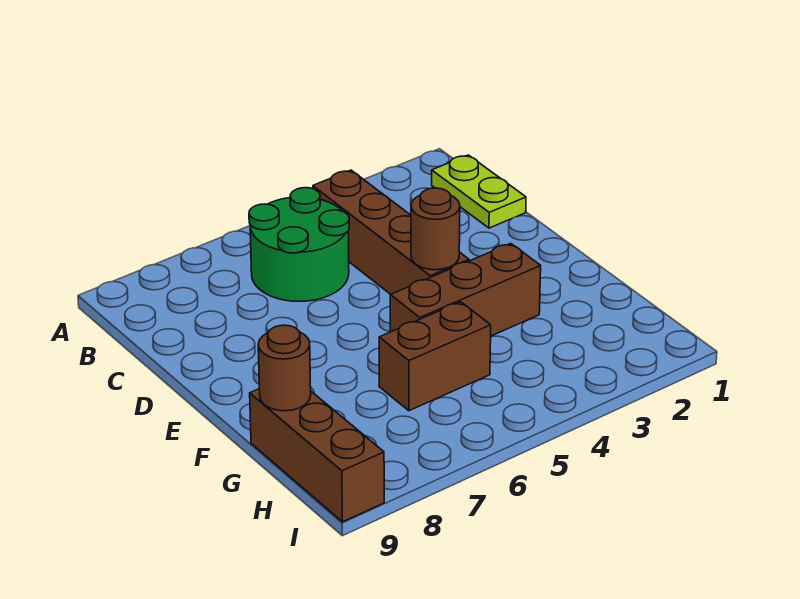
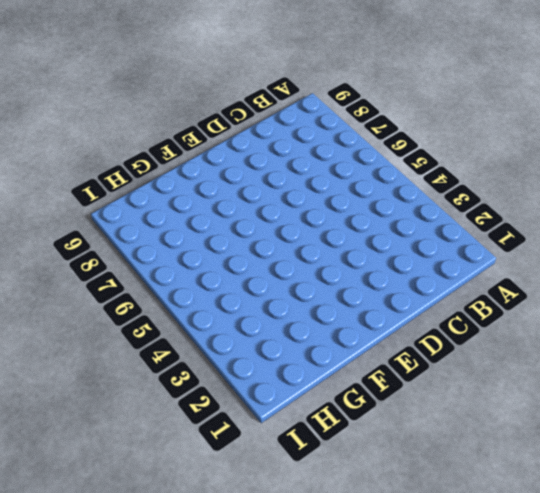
none -> lime plate B1:C1 level 1
none -> brown brick B4:E4 level 1

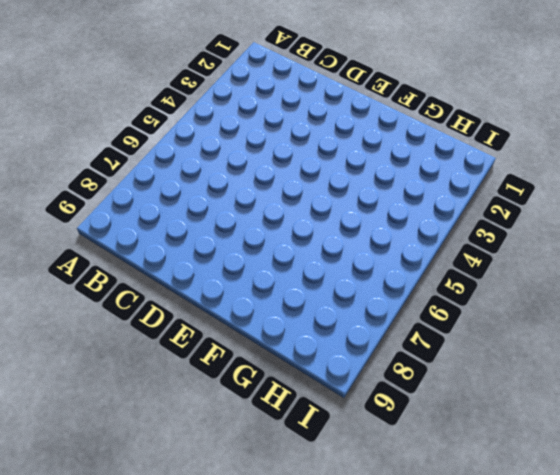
none -> lime plate B1:C1 level 1
none -> brown brick B4:E4 level 1

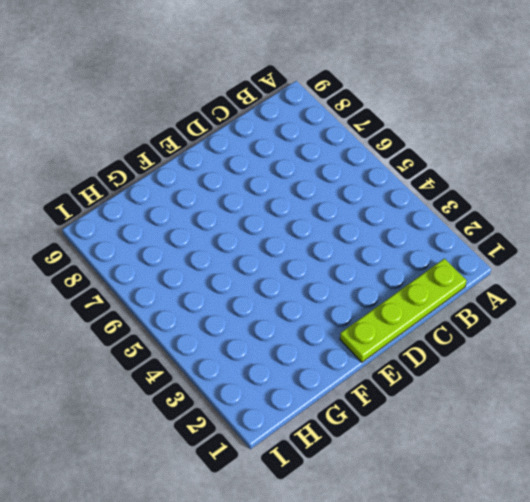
lime plate B1:E1 level 1 -> lime plate B1:C1 level 1
none -> brown brick B4:E4 level 1
none -> green round brick B5:C6 level 1

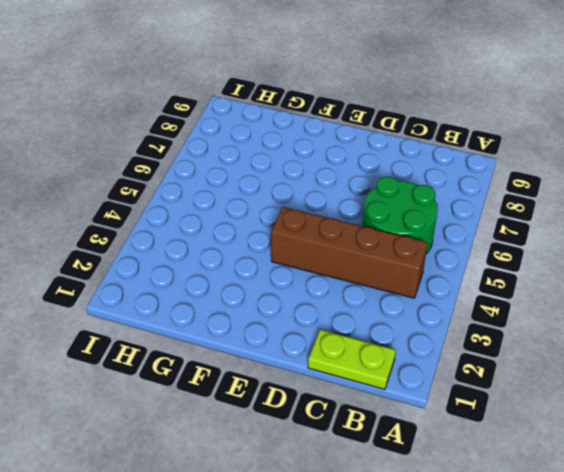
none -> brown brick F3:F5 level 1
none -> brown brick G5:G6 level 1

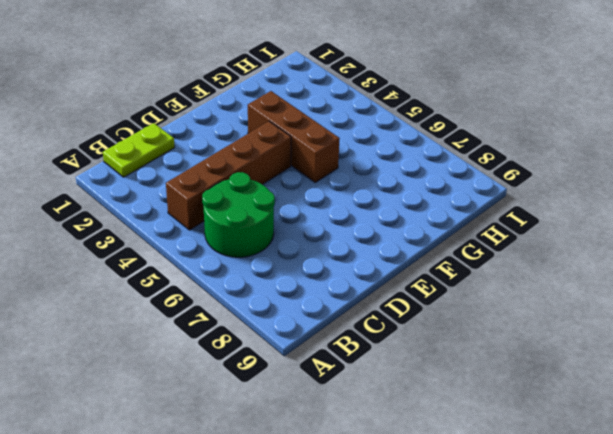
none -> brown brick G5:G6 level 1
none -> brown brick G9:I9 level 1

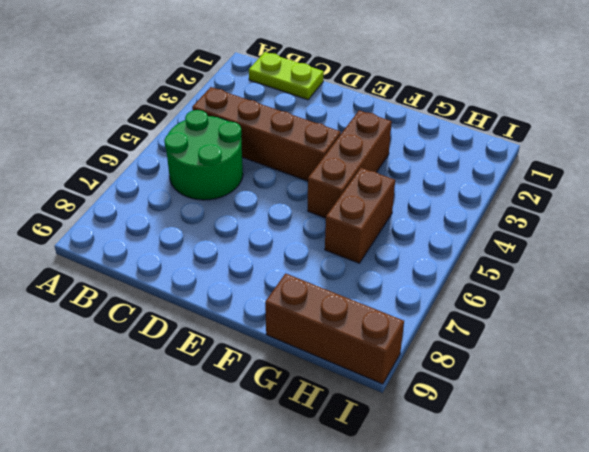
none -> brown round brick E4 level 2
none -> brown round brick G9 level 2

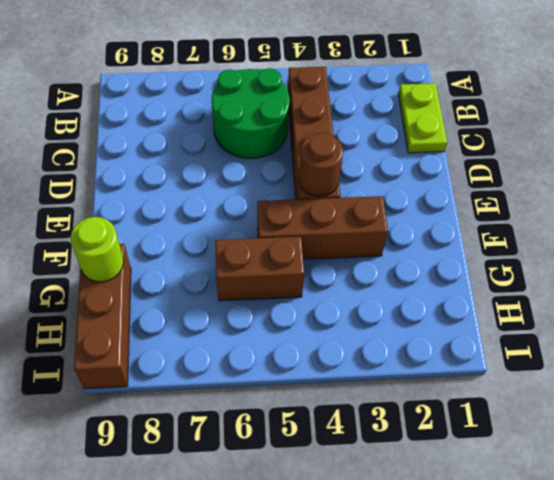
lime round brick G9 level 2 -> brown round brick G9 level 2

